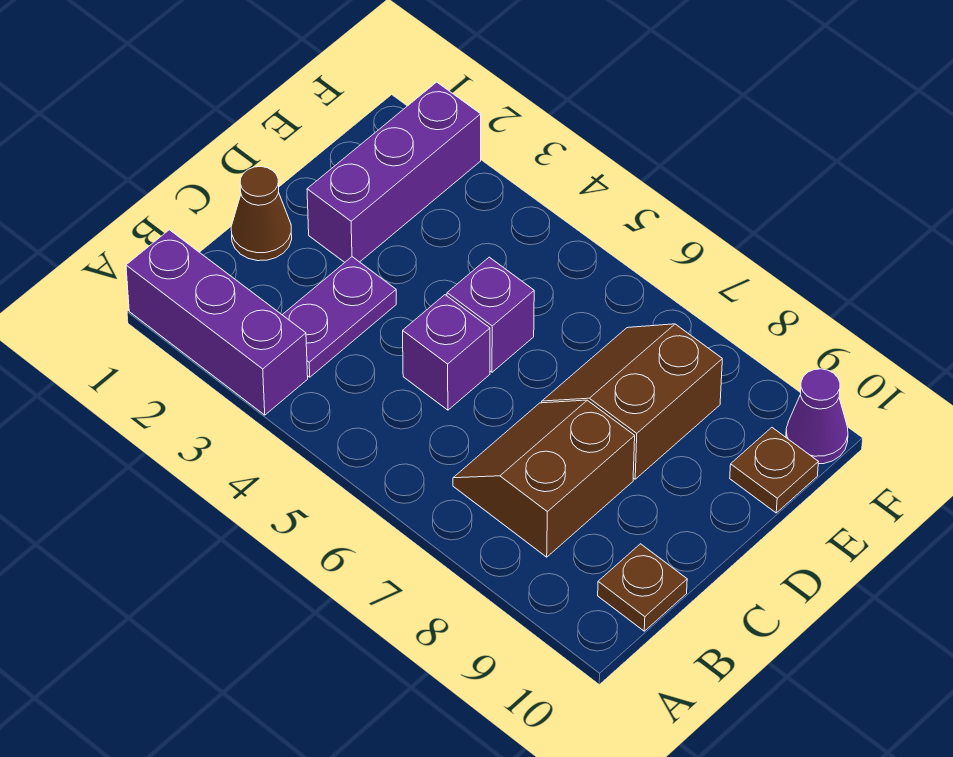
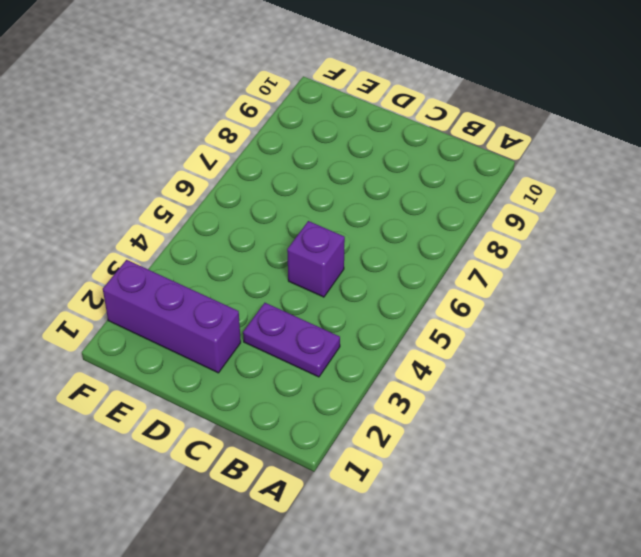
none -> purple brick A1:A3 level 1
none -> brown slope B7:C8 level 1 top 8

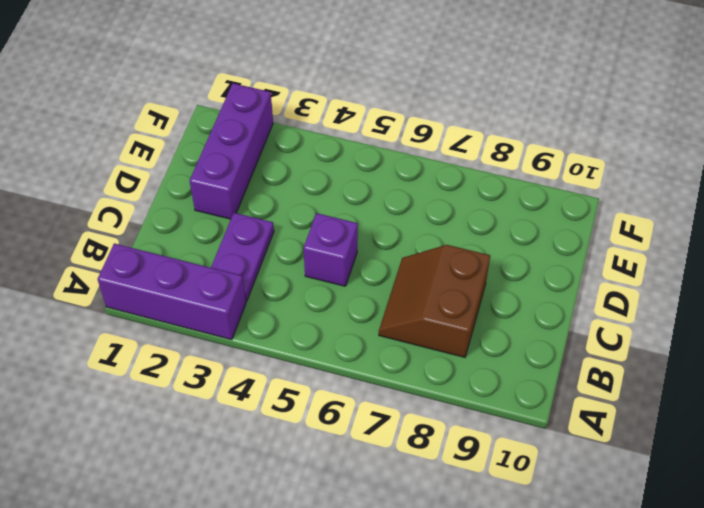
none -> brown plate B10 level 1
none -> brown cone C1 level 1

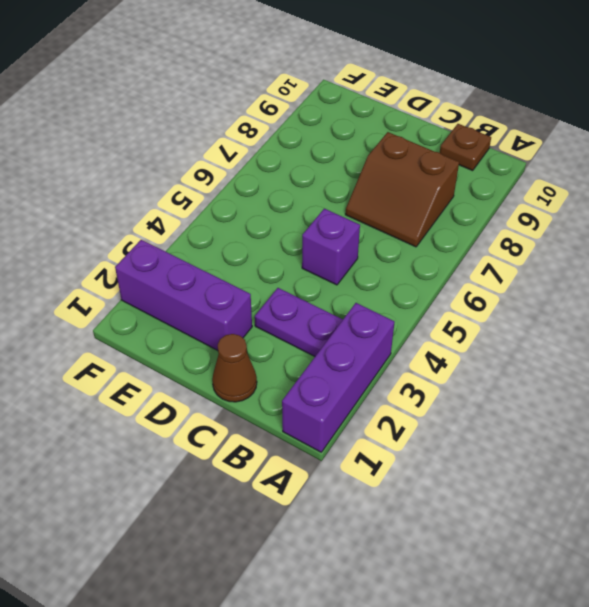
none -> purple brick D5 level 1
none -> brown slope D7:E8 level 1 top 8

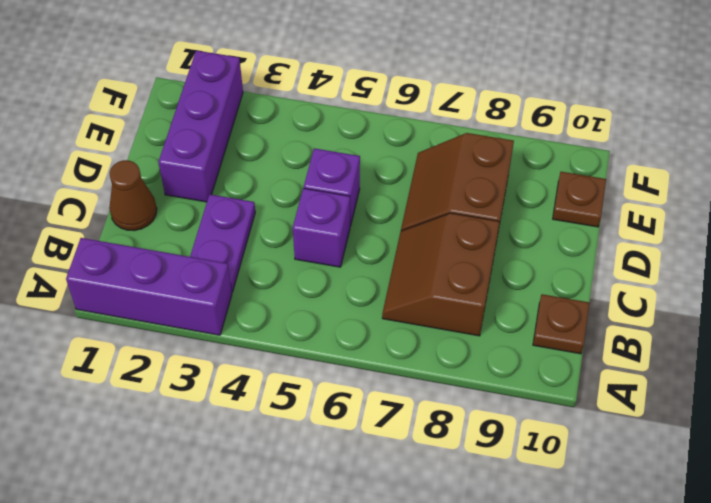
none -> purple cone F10 level 1

